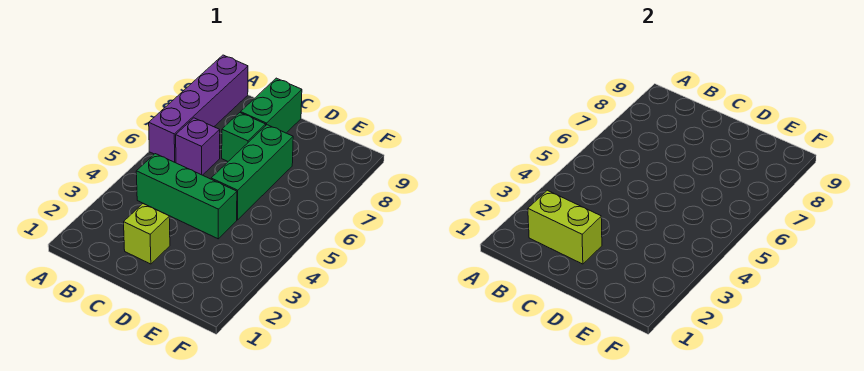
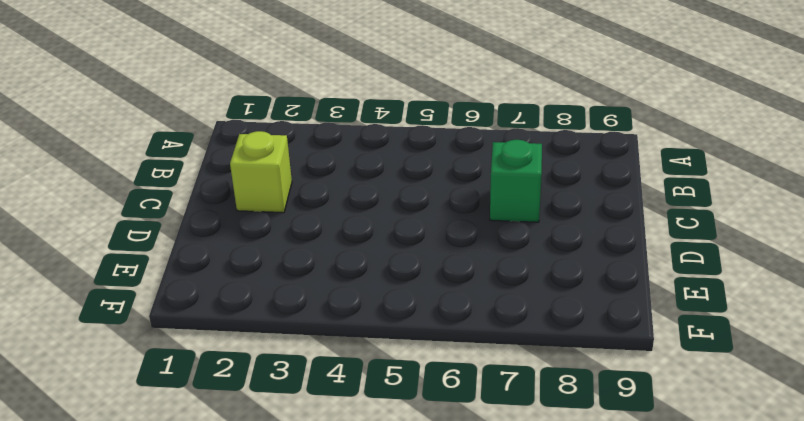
none -> purple brick A6:A9 level 1
none -> green brick B4:D4 level 1

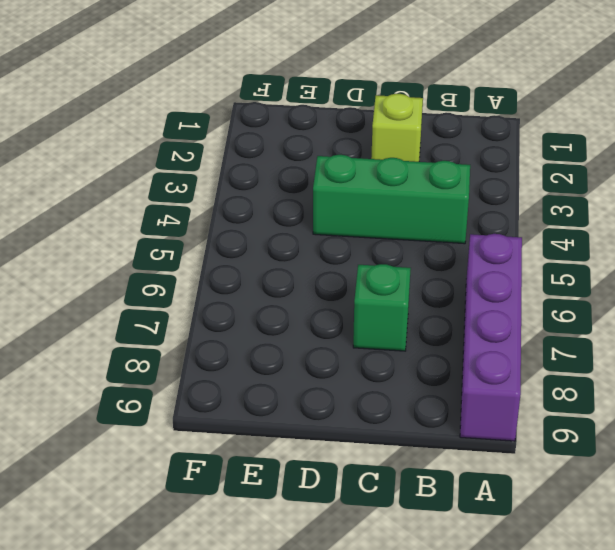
none -> purple brick B6 level 1
none -> green brick C8:C9 level 1

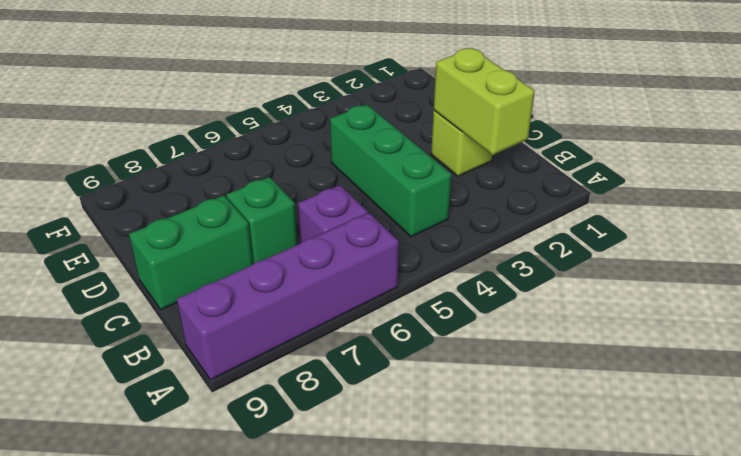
none -> green brick D5:D7 level 1

